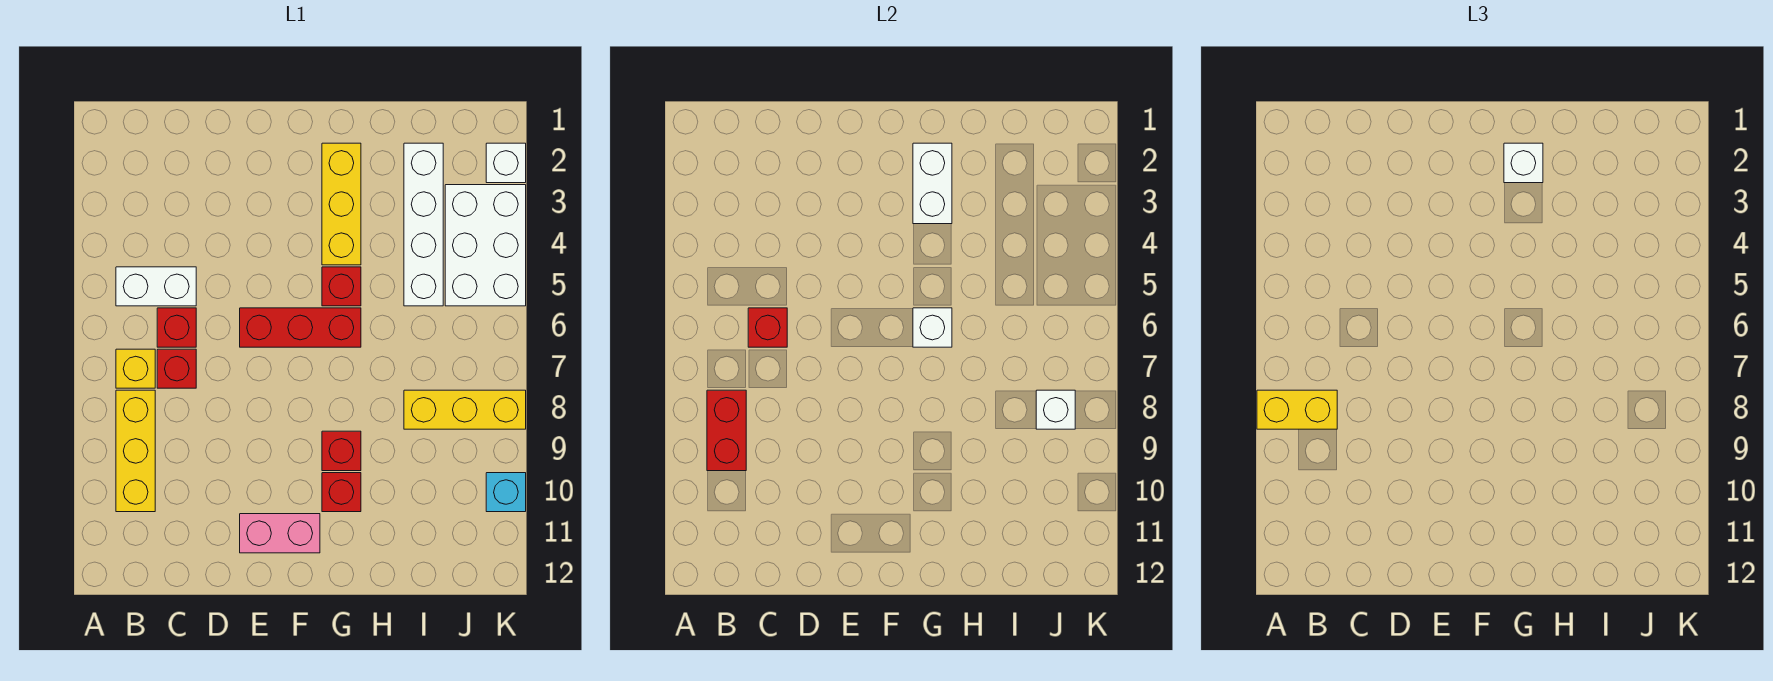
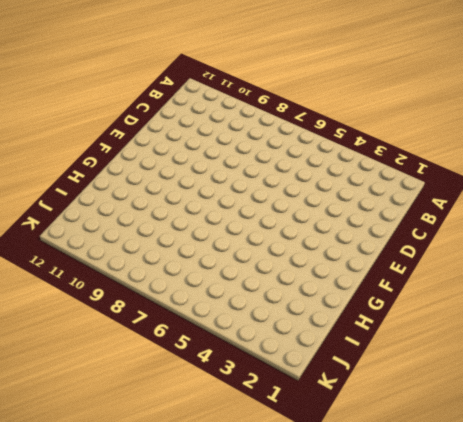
none -> white brick B5:C5 level 1
none -> yellow brick B7 level 1
none -> yellow brick B8:B10 level 1

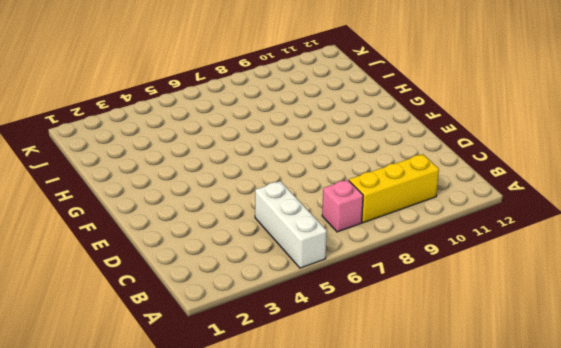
white brick A5:C5 level 1 -> white brick B5:C5 level 1
pink brick B7 level 1 -> yellow brick B7 level 1
none -> red brick C6 level 1
none -> red brick C7 level 1
none -> red brick E6:G6 level 1

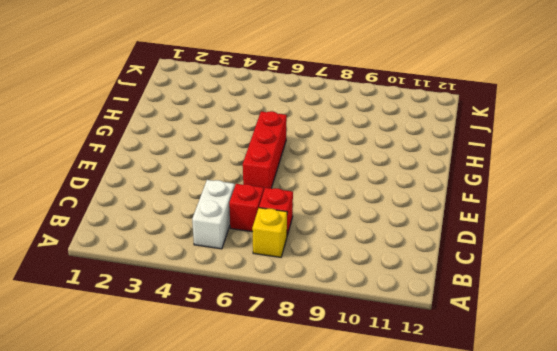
none -> yellow brick B8:B10 level 1
none -> pink brick E11:F11 level 1
none -> yellow brick G2:G4 level 1

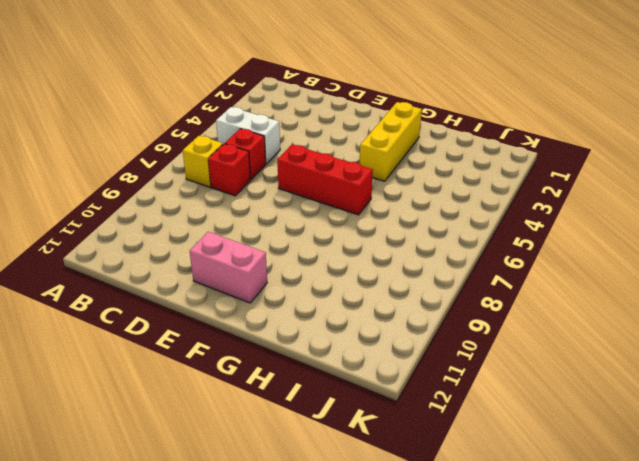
none -> yellow brick B8:B10 level 1
none -> red brick G5 level 1
none -> red brick G9 level 1

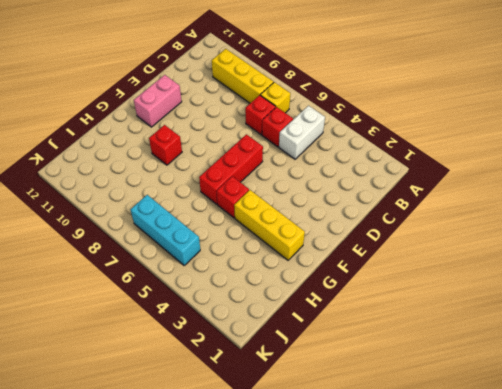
cyan brick J5:J7 level 1 -> white brick J3:K5 level 1
none -> red brick G10 level 1
none -> white brick I2:I5 level 1
none -> yellow brick I8:K8 level 1

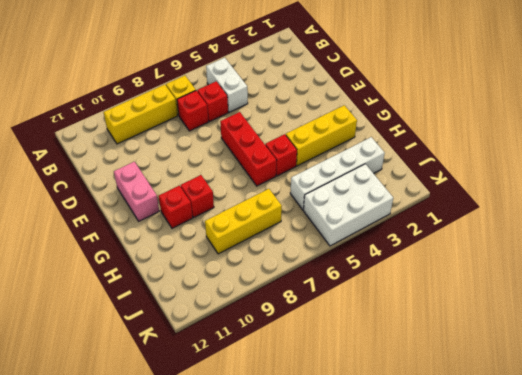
yellow brick I7:I9 level 1 -> yellow brick I8:K8 level 1
none -> white brick K2 level 1
none -> cyan brick K10 level 1
none -> red brick B8:B9 level 2

